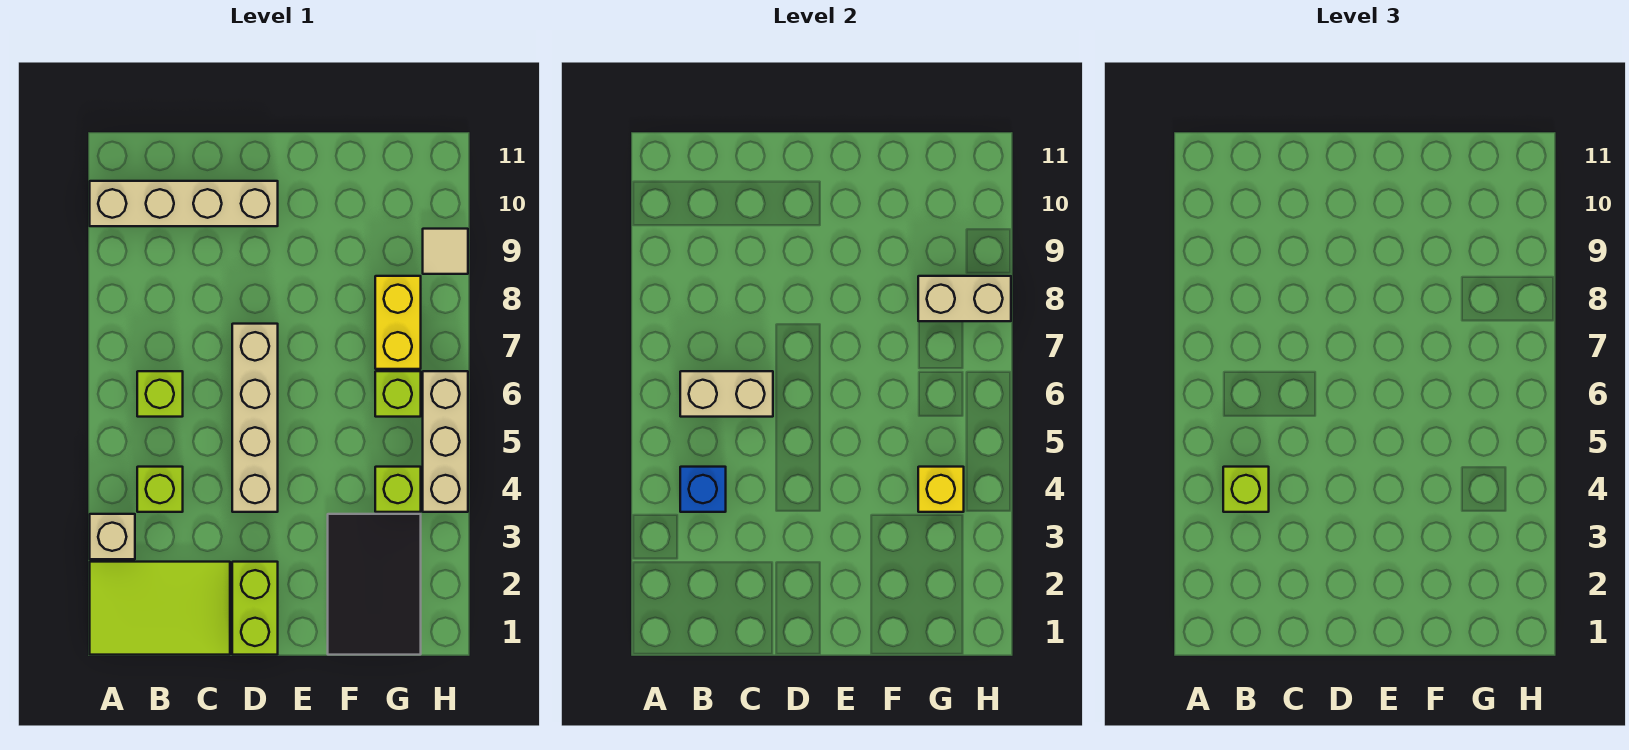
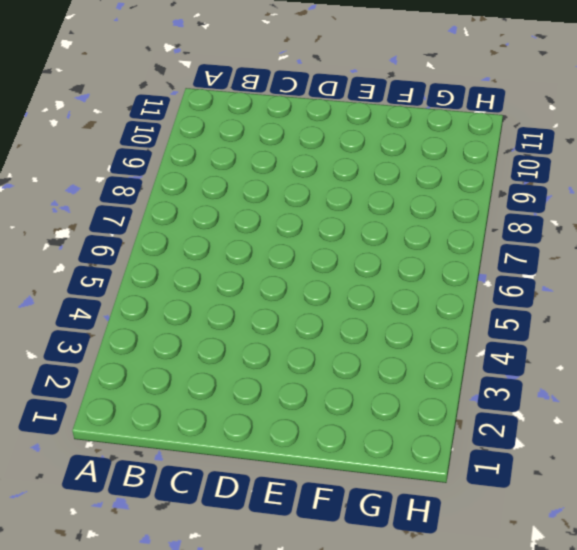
none -> lime tile A1:C2 level 1
none -> tan brick A3 level 1
none -> tan brick A10:D10 level 1

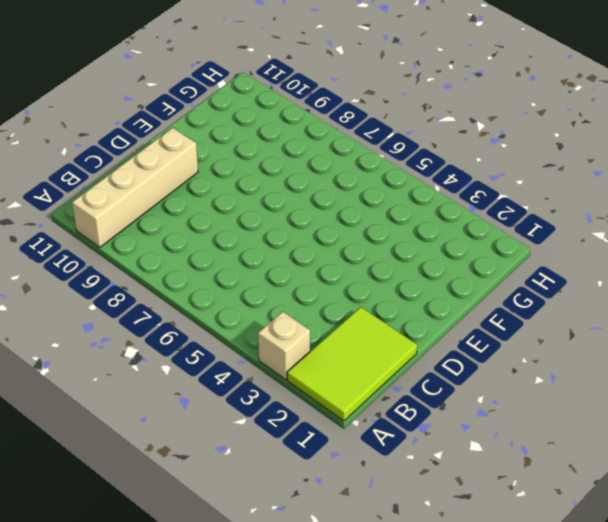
none -> lime brick B4 level 1
none -> lime brick B6 level 1
none -> lime brick D1:D2 level 1

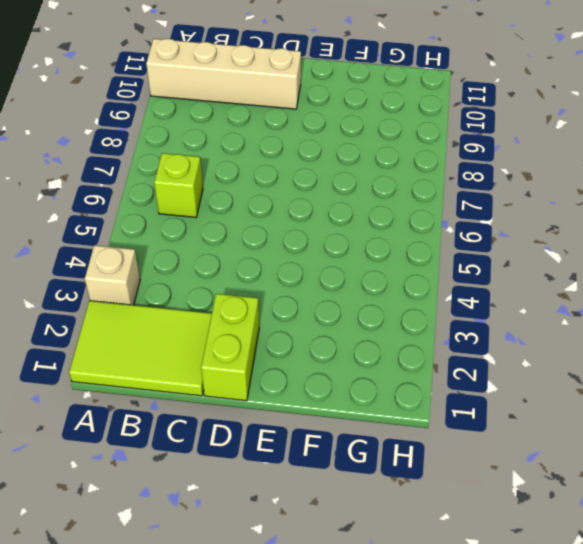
none -> lime brick B4 level 1
none -> tan brick D4:D7 level 1
none -> black tile F1:G3 level 1

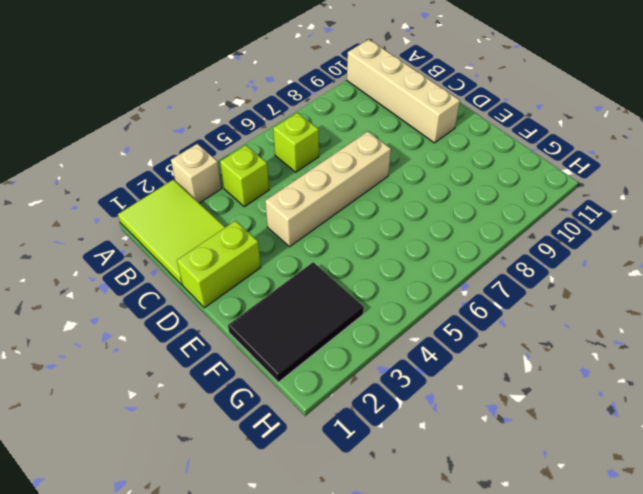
none -> lime brick G4 level 1
none -> lime brick G6 level 1
none -> yellow brick G7:G8 level 1

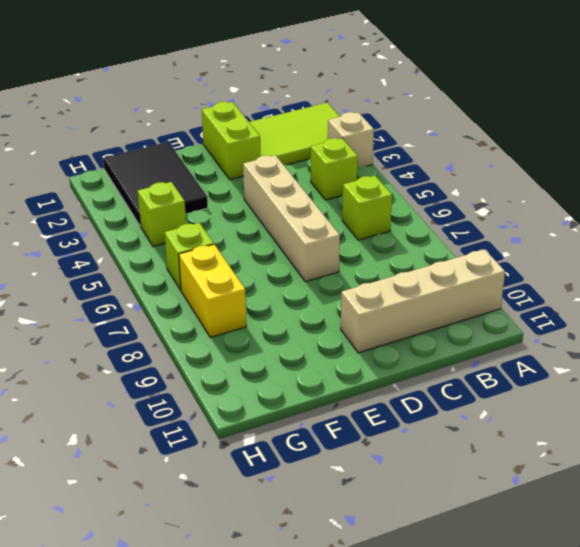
none -> tan brick H4:H6 level 1
none -> tan tile H9 level 1
none -> blue brick B4 level 2

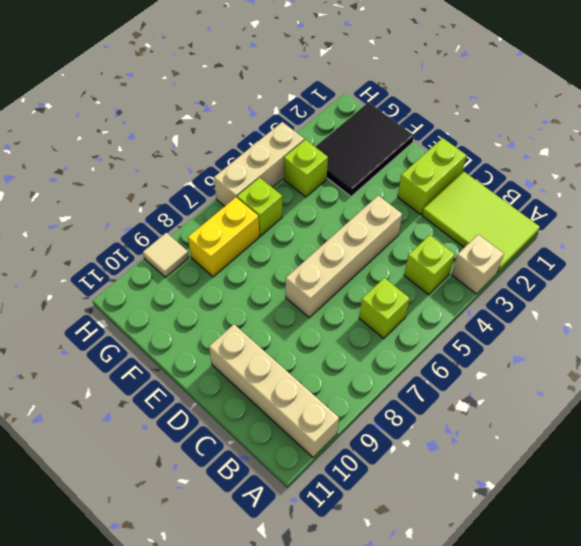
none -> blue brick B4 level 2
none -> tan brick B6:C6 level 2
none -> yellow brick G4 level 2

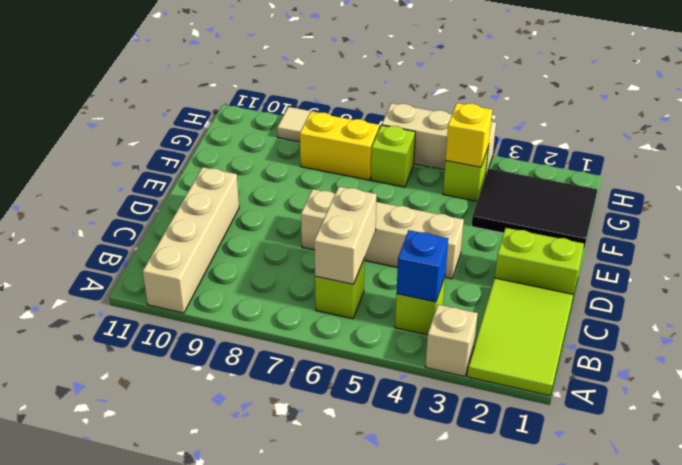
none -> tan brick G8:H8 level 2
none -> lime brick B4 level 3

